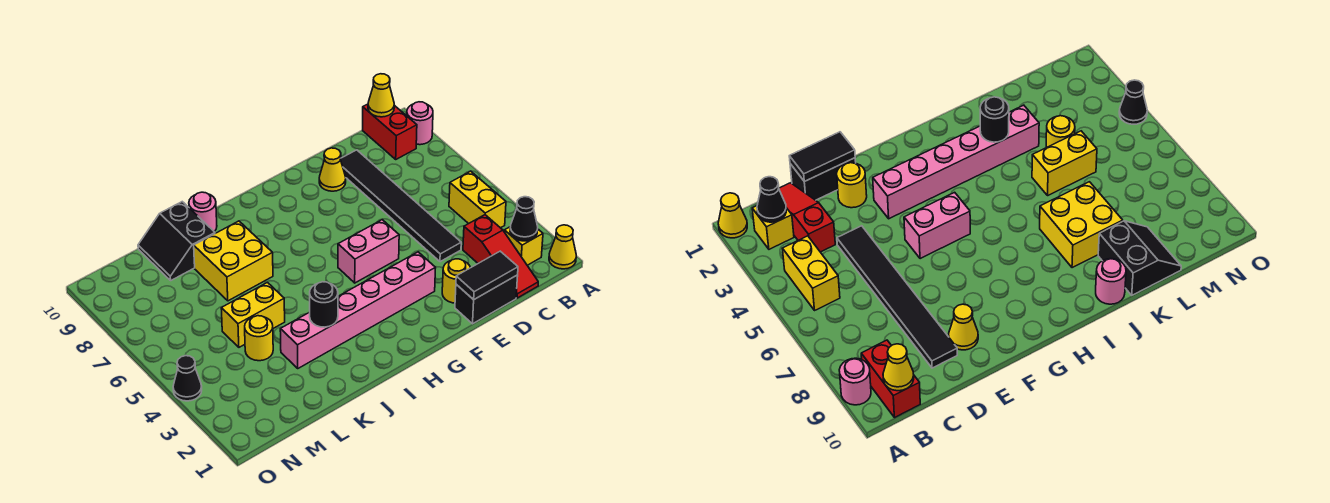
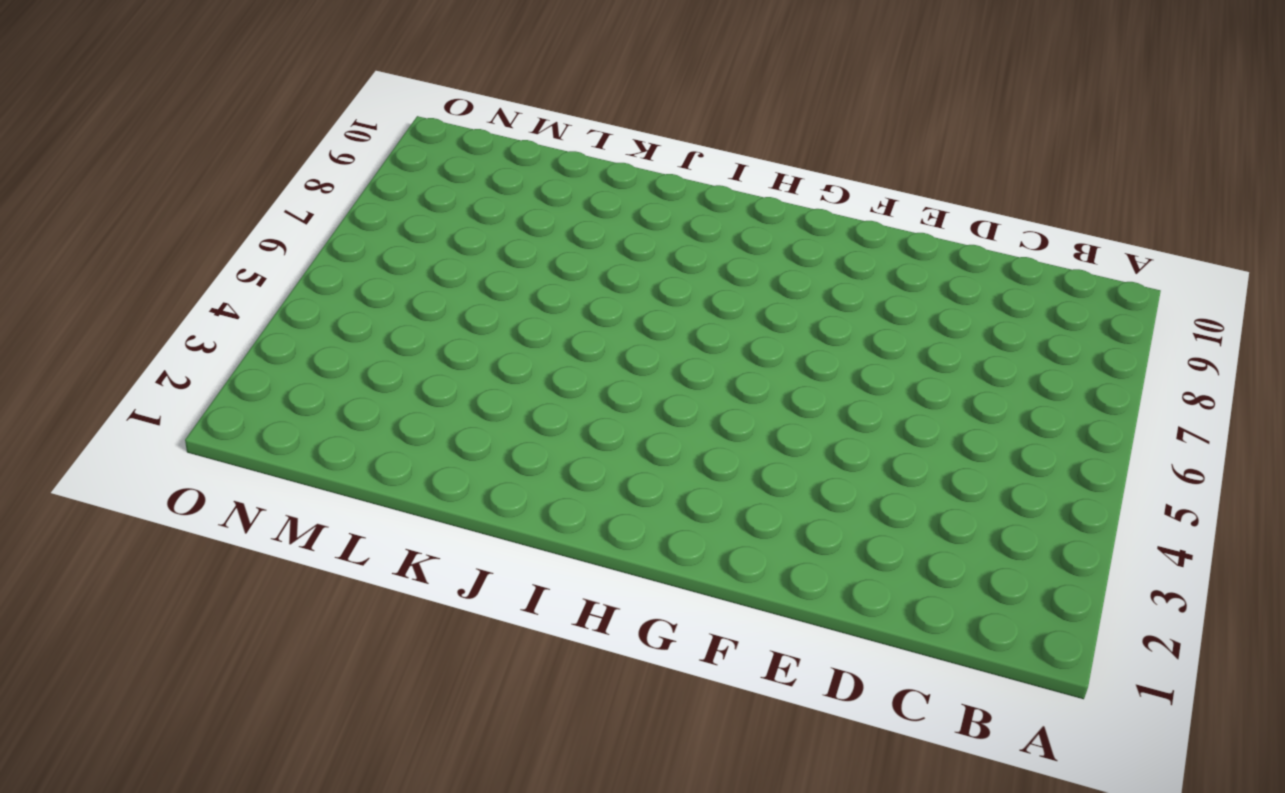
none -> yellow cone A1 level 1
none -> pink round brick A9 level 1
none -> yellow brick B2 level 1

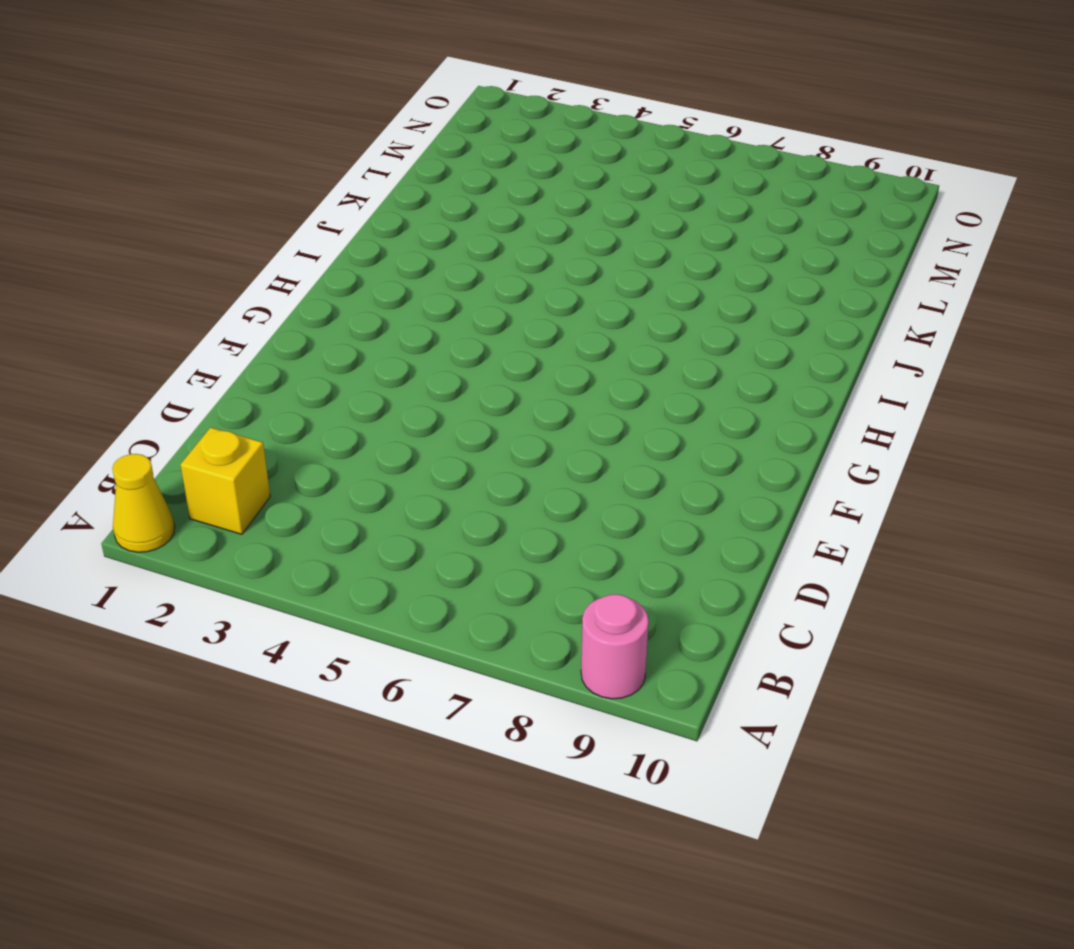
none -> yellow brick B4:B5 level 1
none -> red brick B9:B10 level 1
none -> red slope C1:C3 level 1 top 3

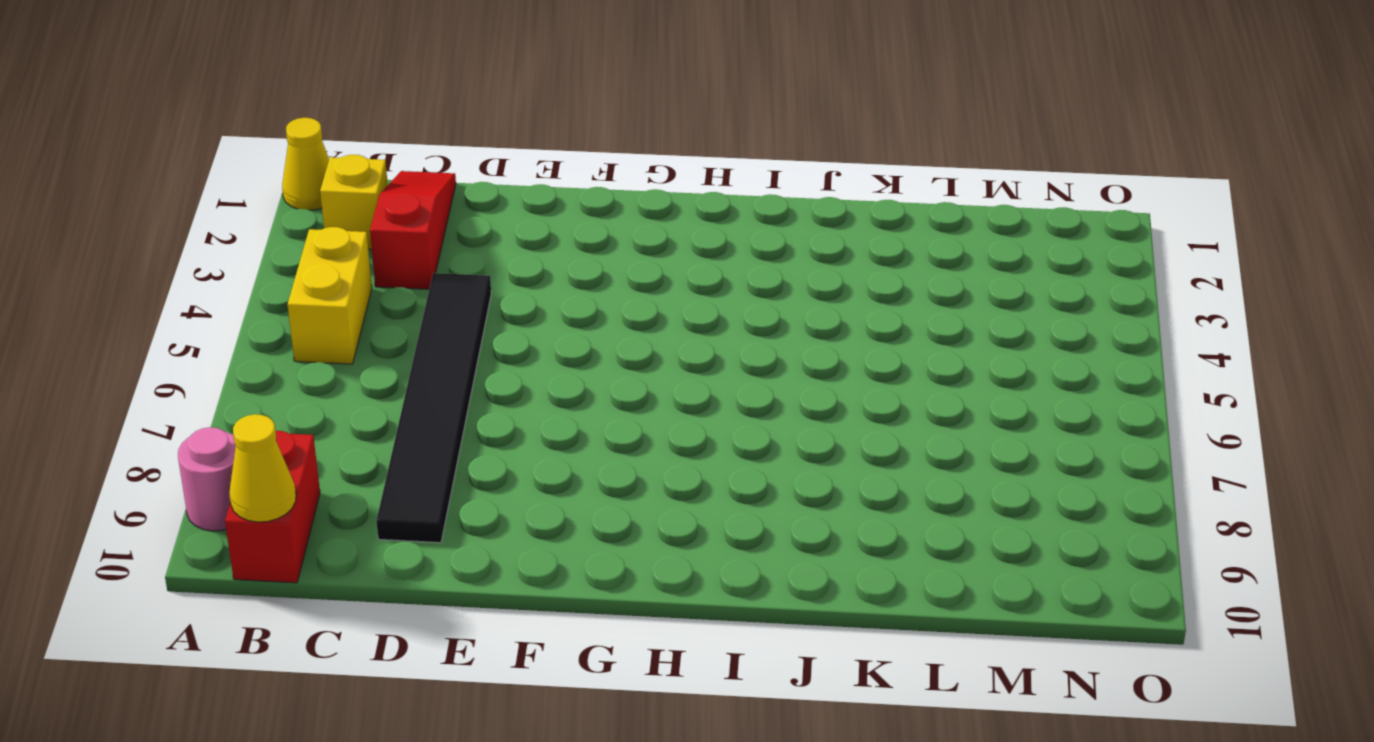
none -> black brick D1:E1 level 1
none -> yellow round brick E2 level 1
none -> yellow cone E9 level 1

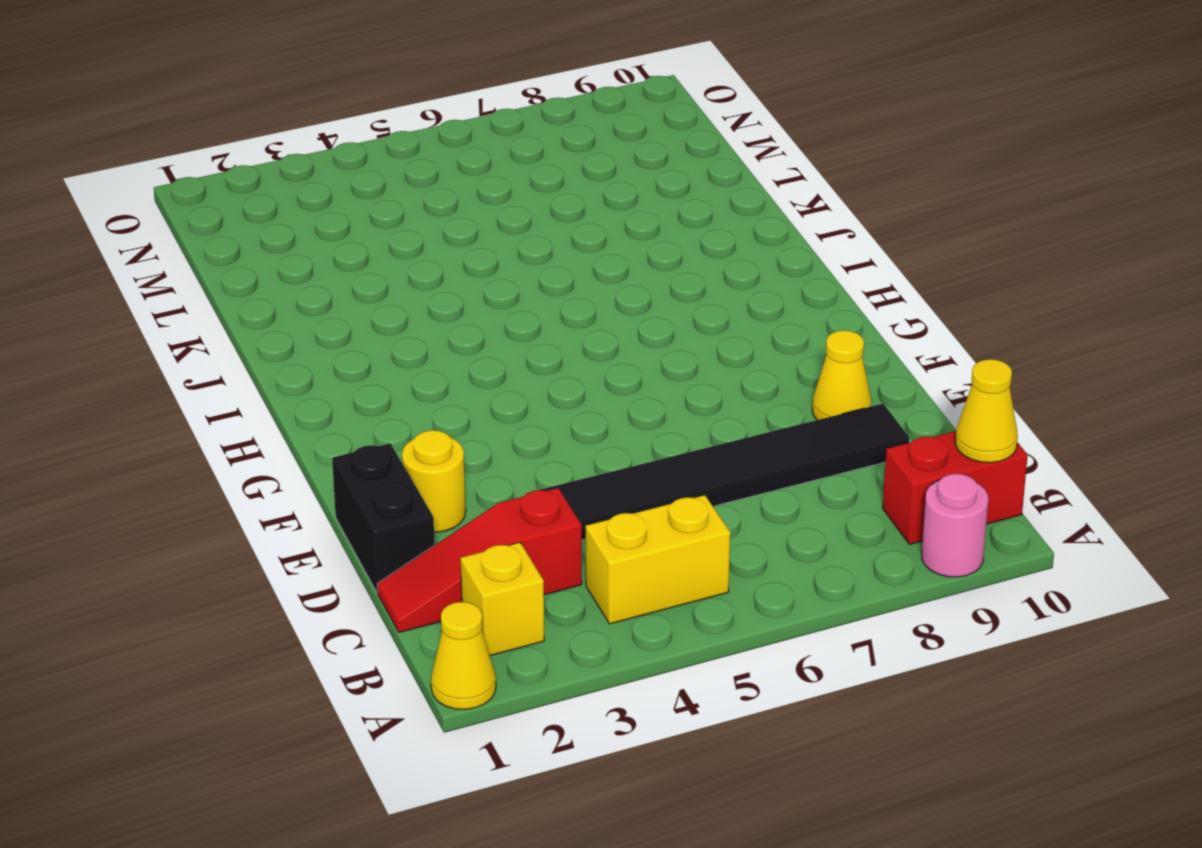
none -> pink brick F3:K3 level 1
none -> pink brick F5:G5 level 1
none -> yellow brick J7:K8 level 1

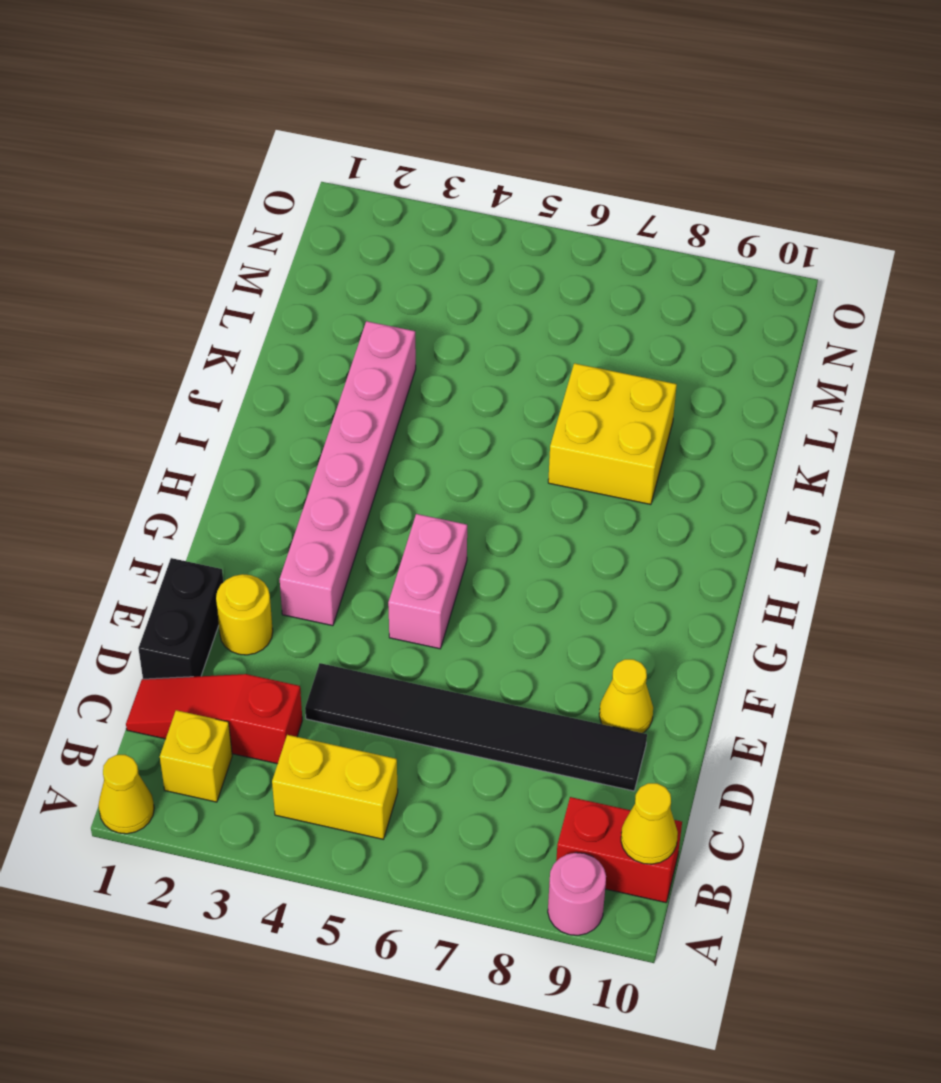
none -> pink round brick J10 level 1
none -> yellow brick K5:L5 level 1
none -> black slope K9:L10 level 1 top K

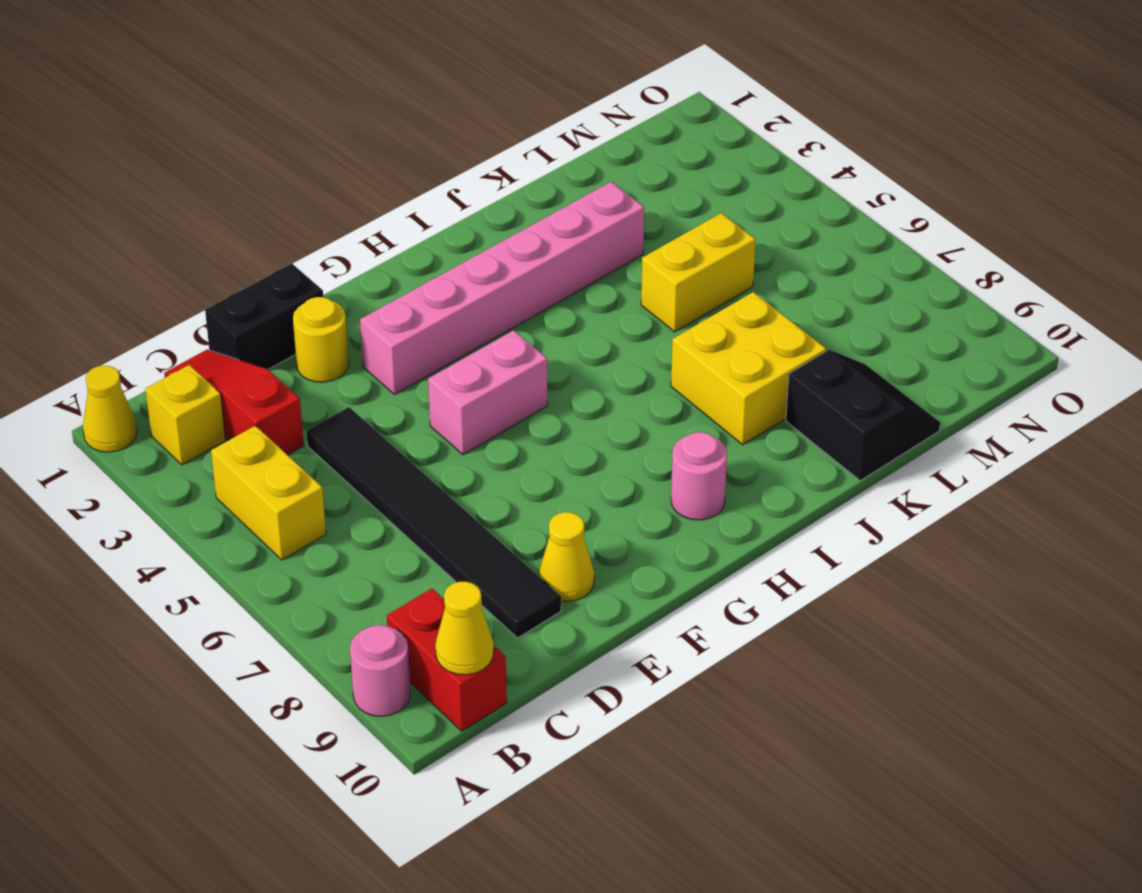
pink round brick H9 level 1 -> pink round brick J10 level 1
none -> yellow round brick L4 level 1
none -> black cone O4 level 1
none -> black cone B2 level 2

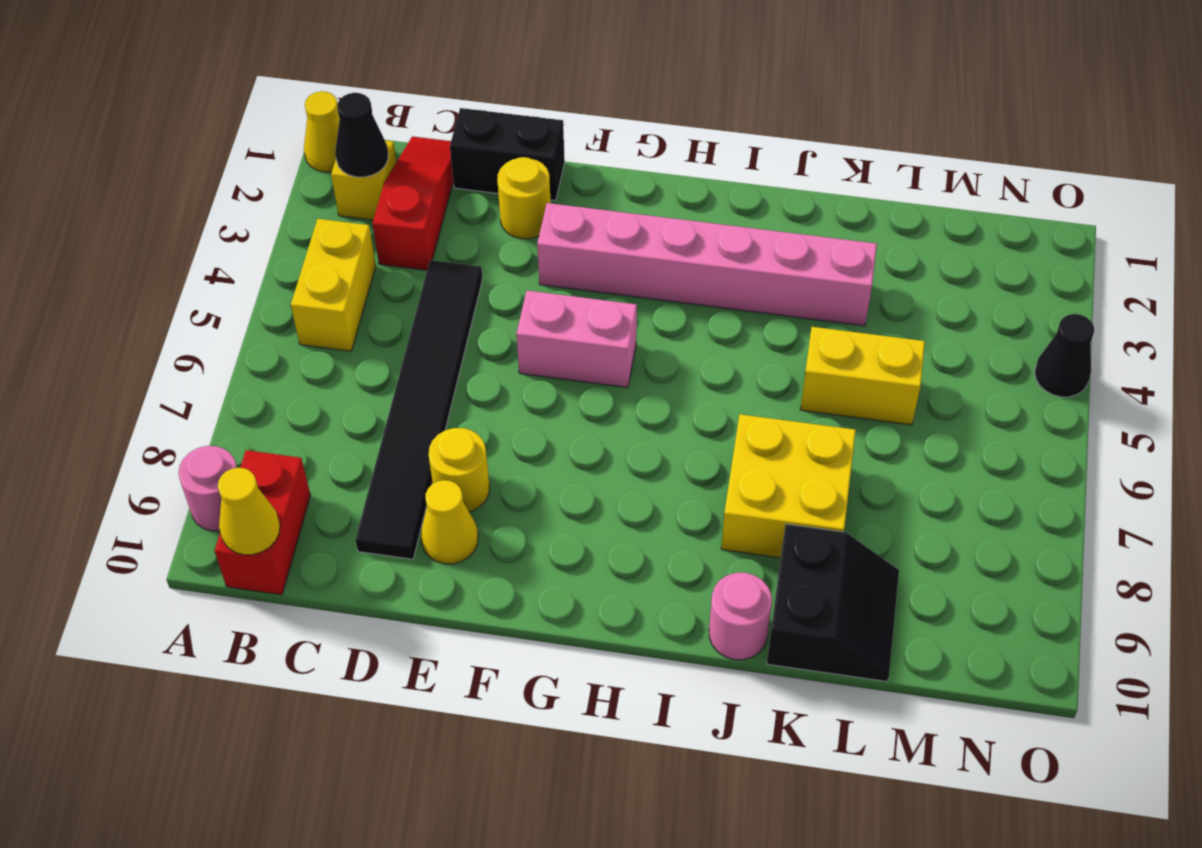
yellow round brick E8 level 1 -> yellow round brick L4 level 1
none -> black tile D1:E1 level 2
none -> black round brick J3 level 2

